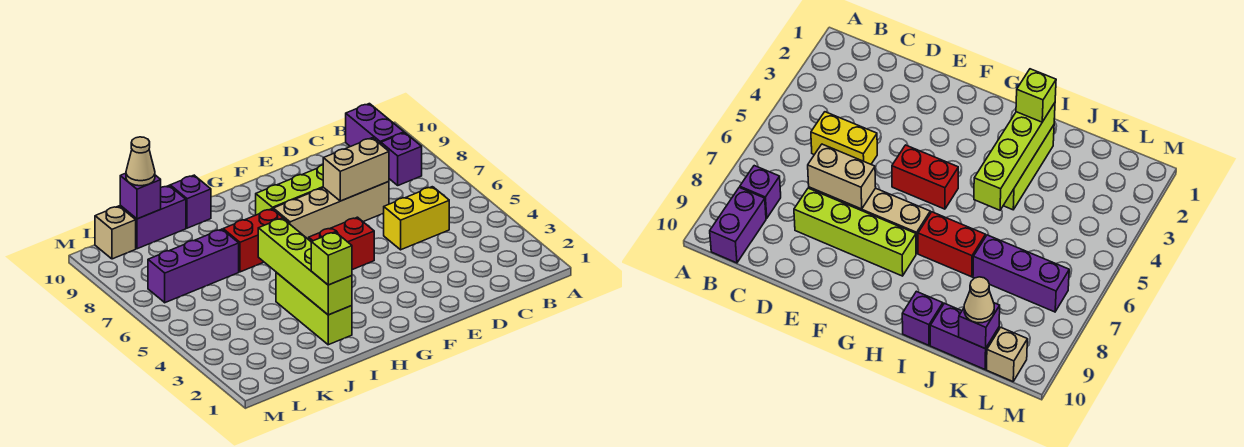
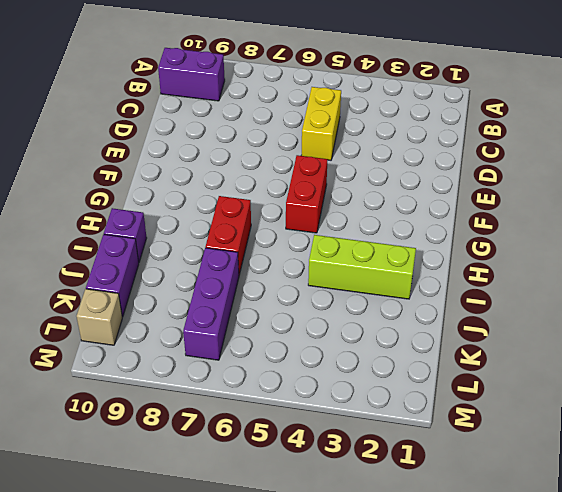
none -> purple brick B8 level 1
none -> tan brick D7:G7 level 1
none -> lime brick D8:G8 level 1

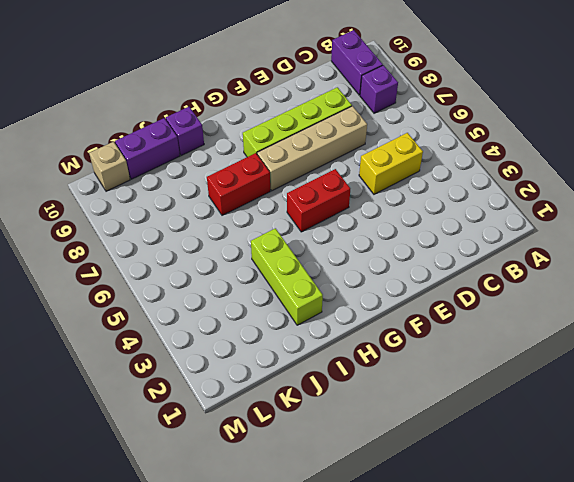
none -> purple brick J7:L7 level 1
none -> tan brick D7:E7 level 2
none -> lime brick I2:I5 level 2

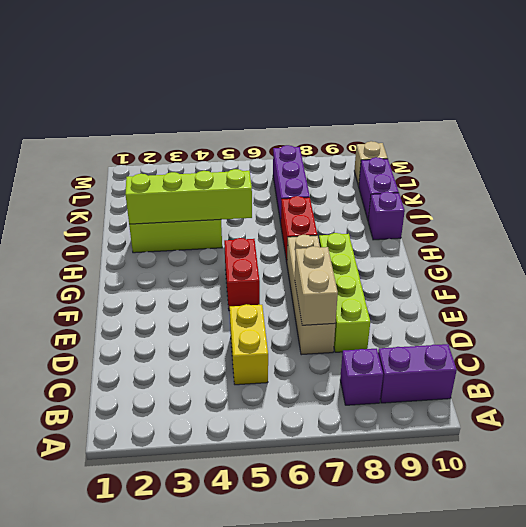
none -> purple brick K10 level 2
none -> lime brick I2 level 3
none -> tan cone K10 level 3

